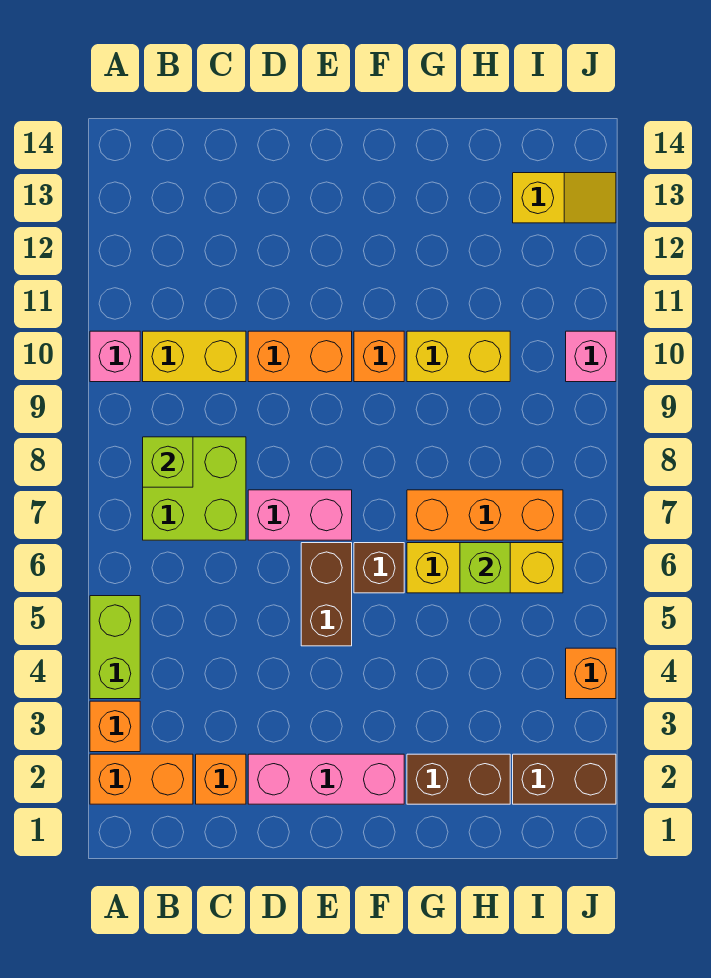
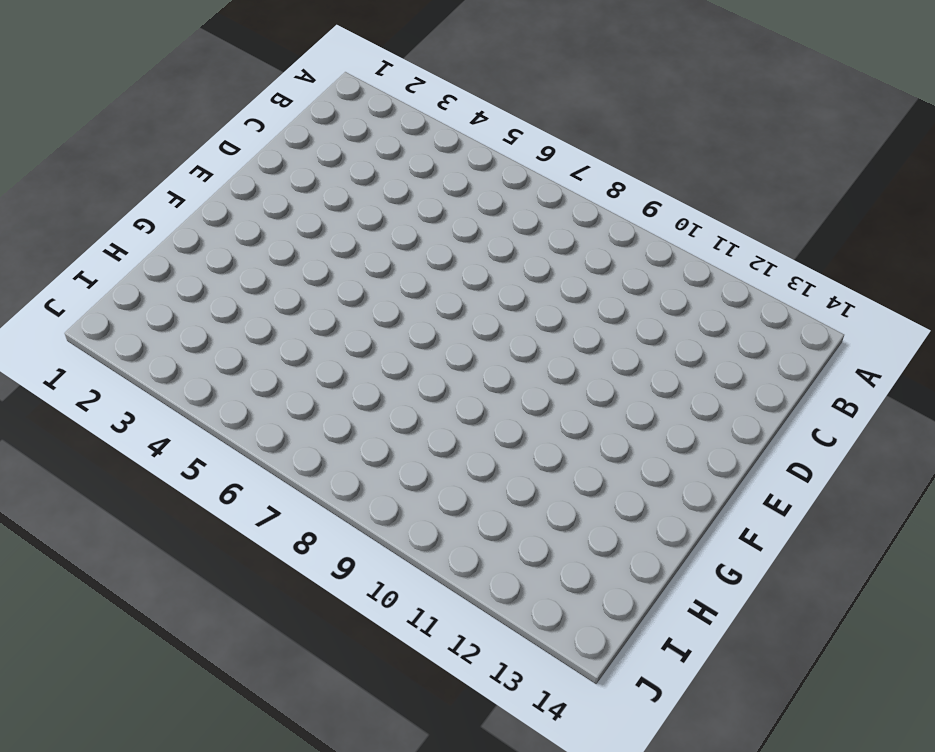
none -> orange brick A2:B2 level 1
none -> orange brick A3 level 1
none -> lime brick A4:A5 level 1

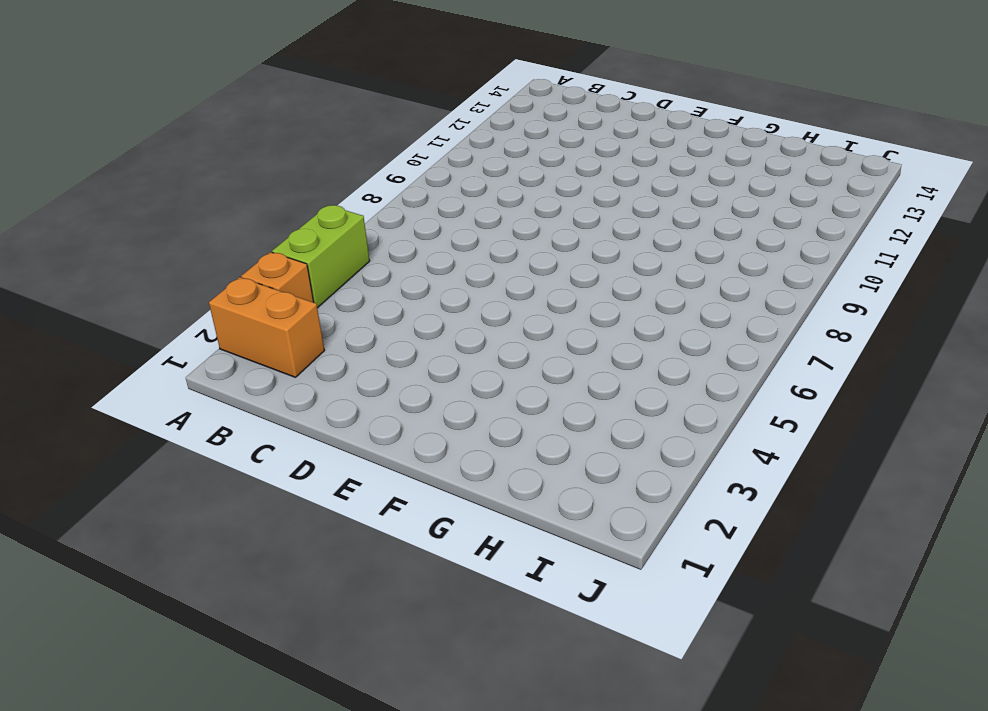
none -> pink brick A10 level 1
none -> lime brick B7:C8 level 1
none -> yellow brick B10:C10 level 1

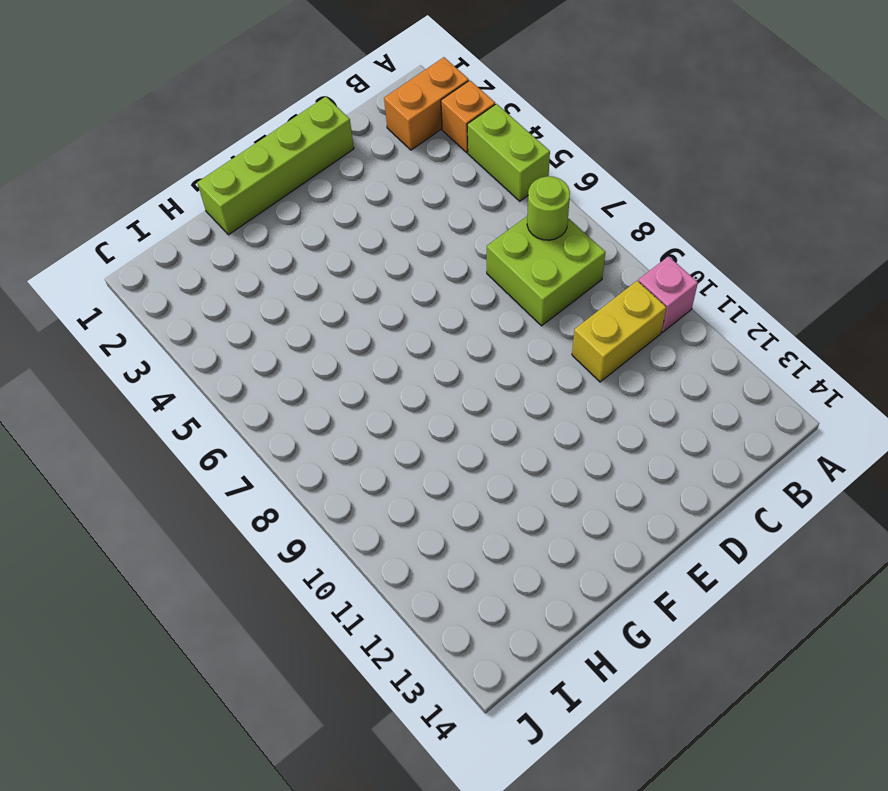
lime round brick B7 level 2 -> none
lime brick D1:G1 level 1 -> none
none -> orange brick C2 level 1
none -> pink brick D2:F2 level 1
none -> pink brick D7:E7 level 1

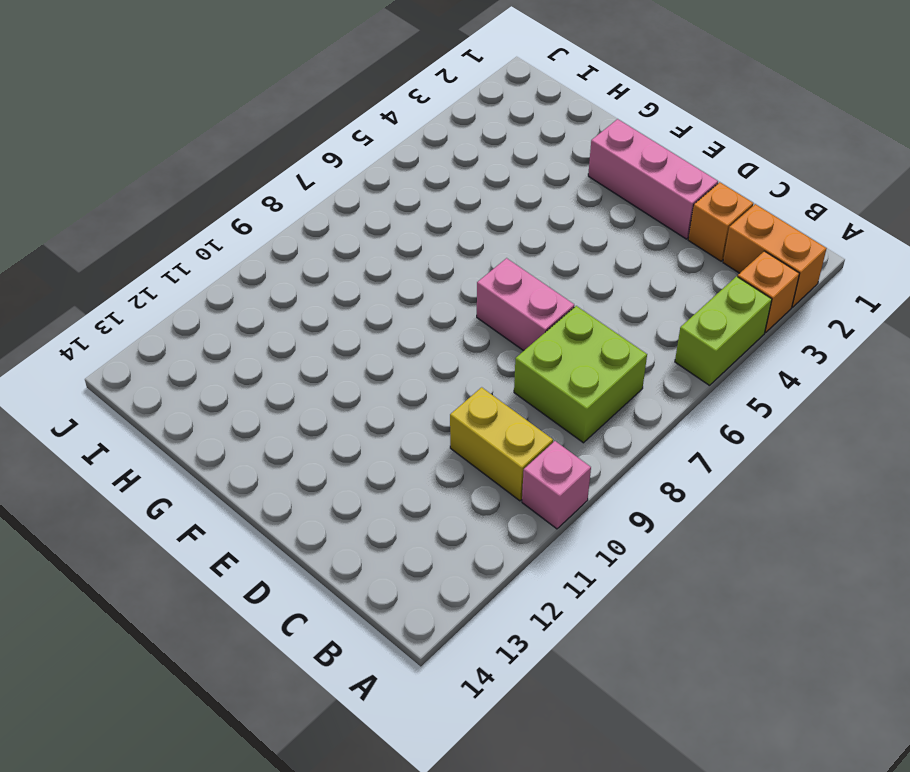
none -> orange brick D10:E10 level 1
none -> brown brick E5:E6 level 1
none -> brown brick F6 level 1

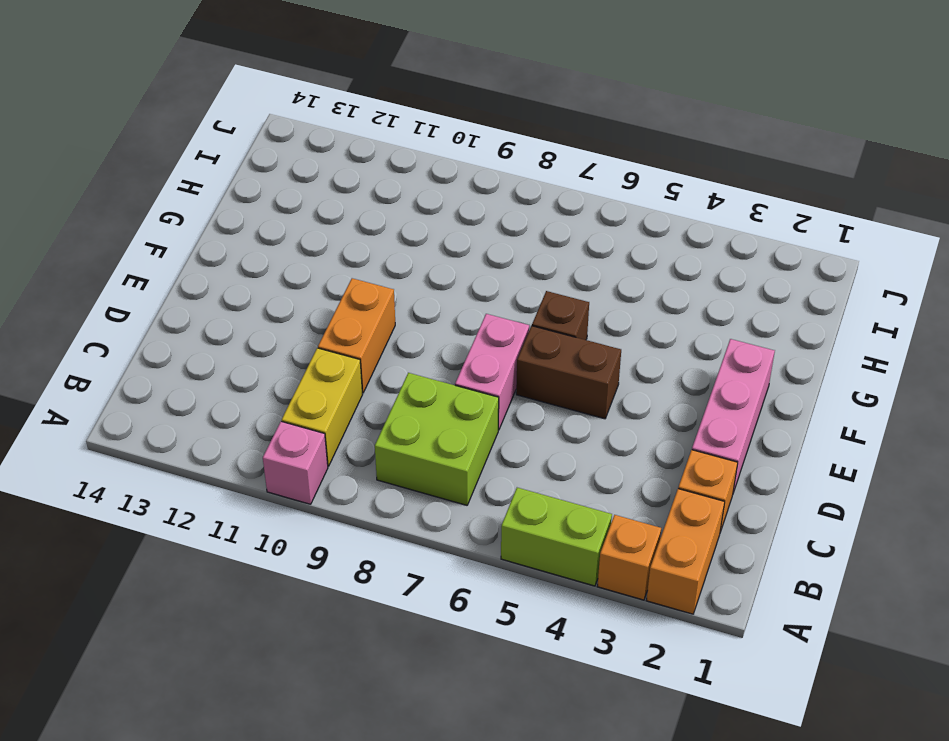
none -> orange brick F10 level 1
none -> brown brick G2:H2 level 1
none -> yellow brick G6:I6 level 1

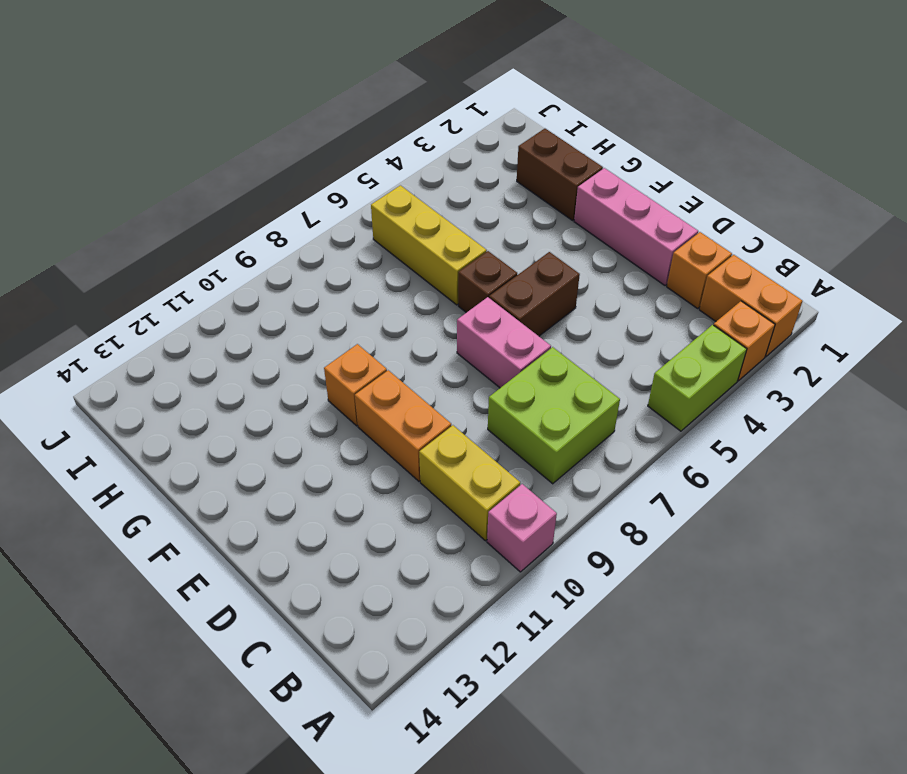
none -> orange brick G7:I7 level 1
none -> yellow brick G10:H10 level 1
none -> brown brick I2:J2 level 1

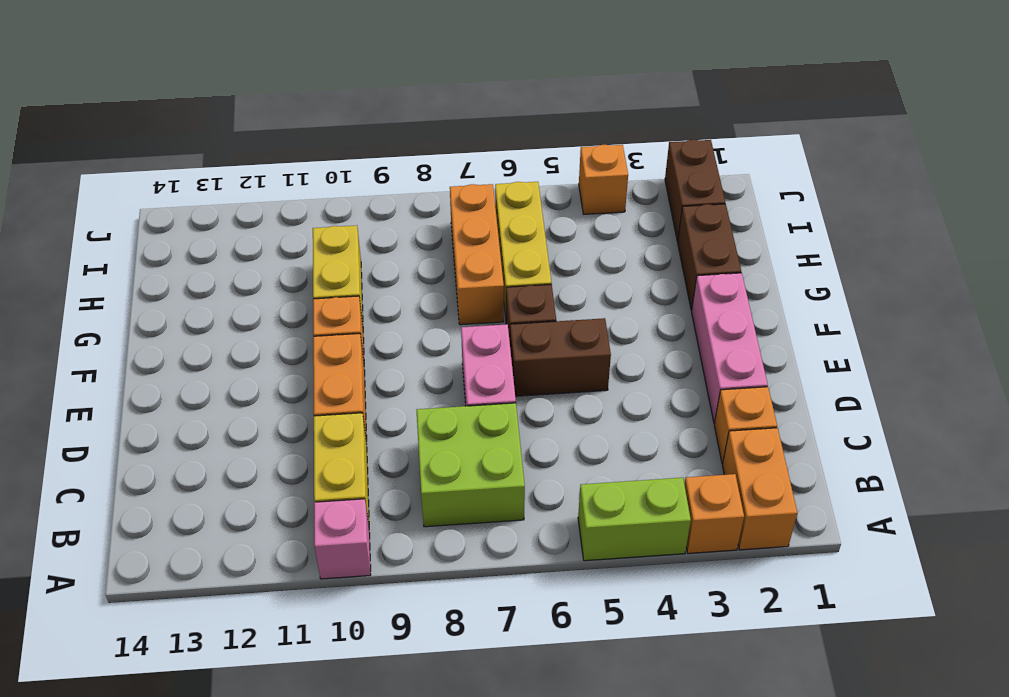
none -> yellow slope I13:J13 level 1 top I
none -> pink brick J10 level 1
none -> lime brick B8 level 2

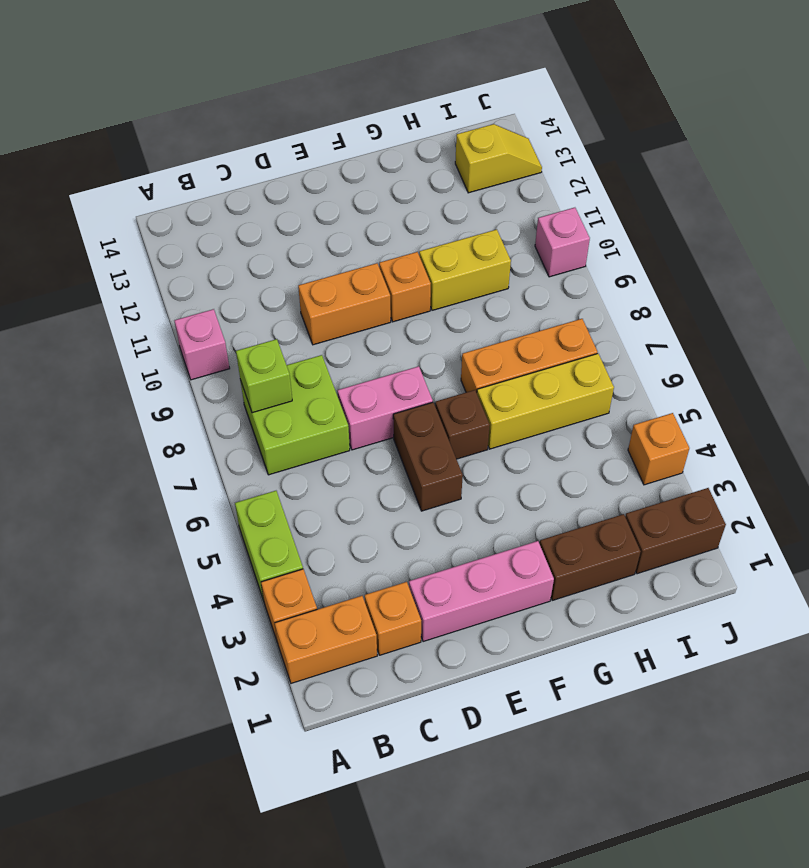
none -> yellow brick B10:C10 level 1
none -> lime brick H6 level 2

